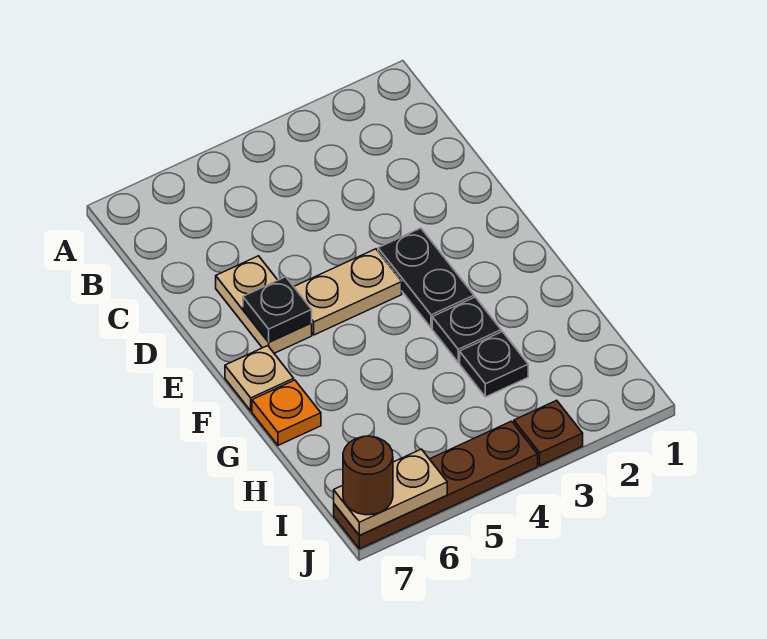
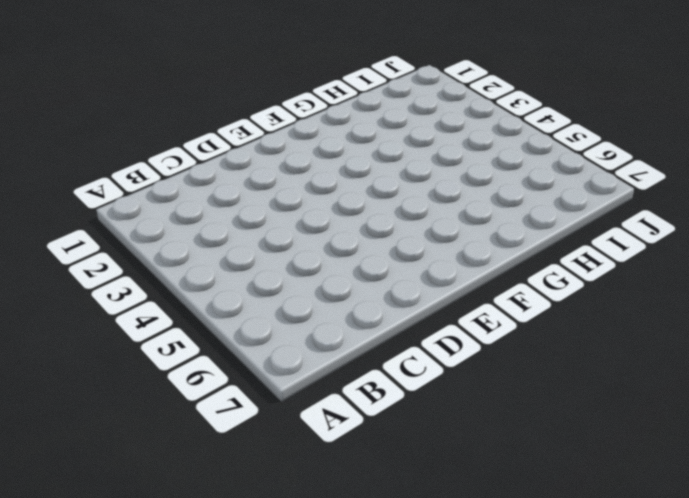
none -> tan plate D6:E6 level 1
none -> black plate E3:F3 level 1
none -> tan plate E4:E5 level 1

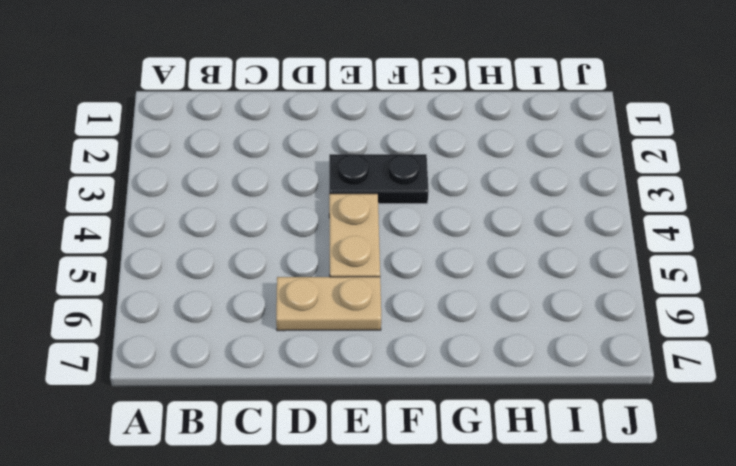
none -> tan plate F7 level 1
none -> black plate G3 level 1
none -> orange plate G7 level 1

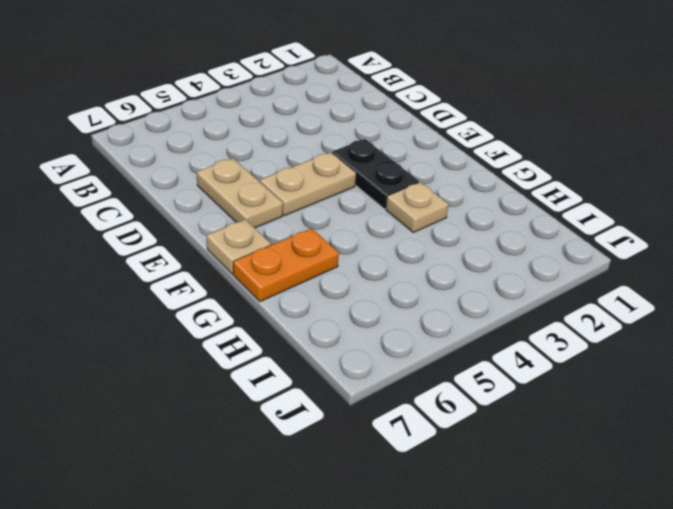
tan plate G3 level 1 -> black plate G3 level 1
orange plate G6:G7 level 1 -> orange plate G7 level 1
none -> black plate H3 level 1
none -> brown plate J3 level 1
none -> brown plate J4:J7 level 1

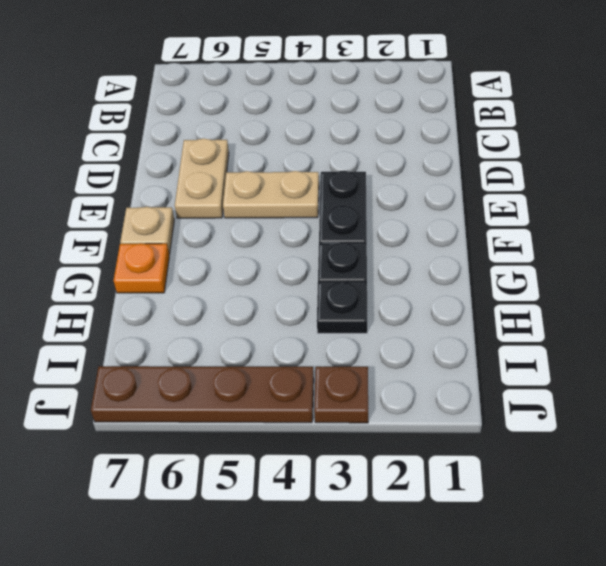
none -> black plate E6 level 2
none -> tan plate J6:J7 level 2
none -> brown round brick J7 level 3

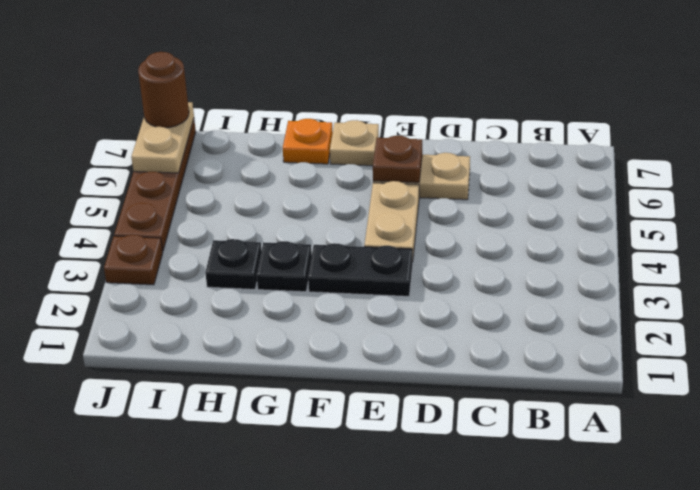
brown plate E6 level 2 -> black plate E6 level 2

